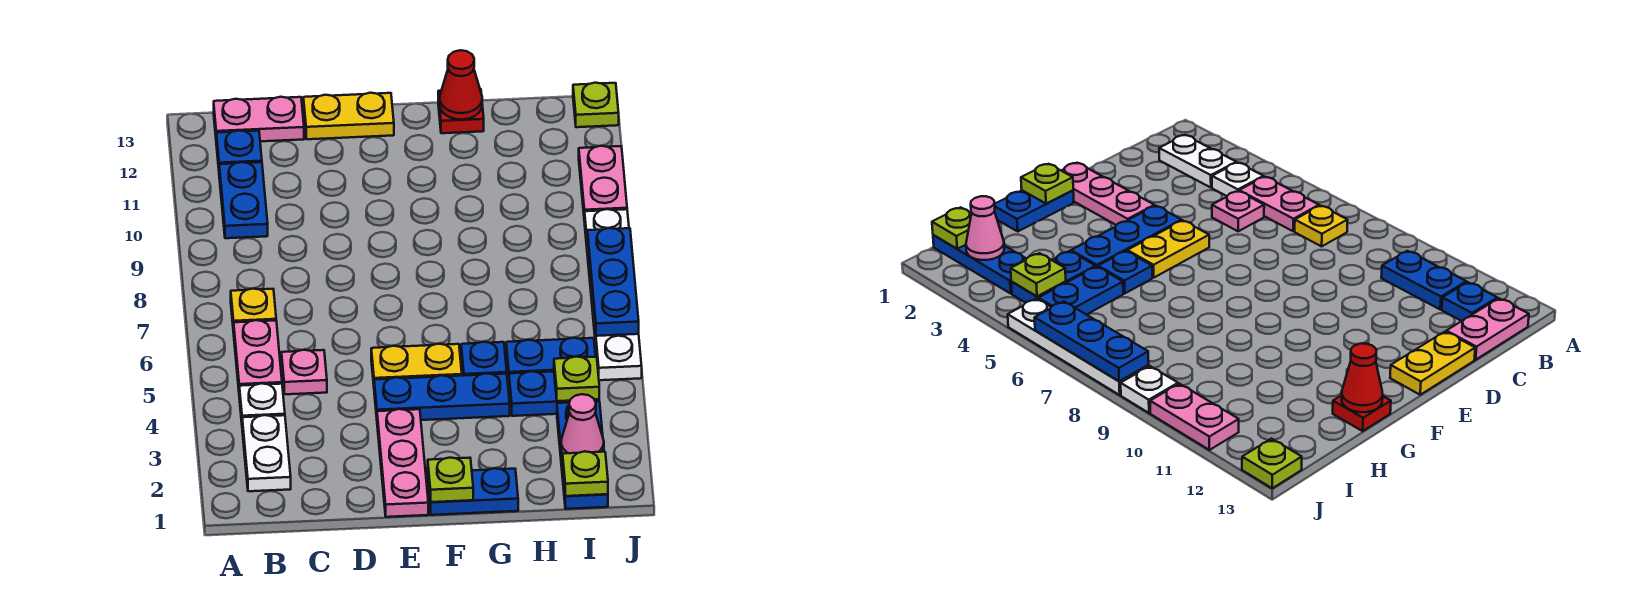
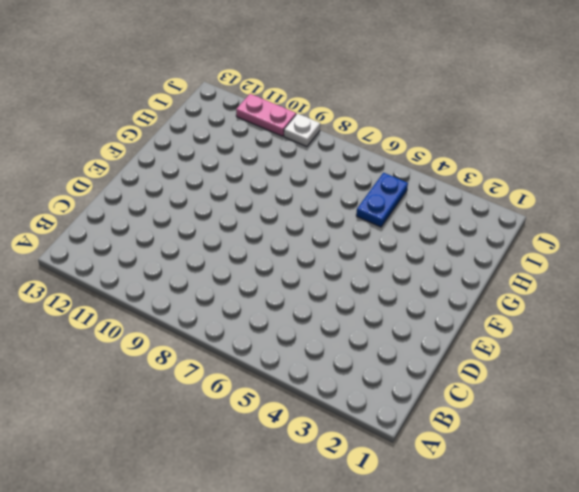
none -> white plate B2:B3 level 1
none -> white plate B4 level 1
none -> pink plate B5:B6 level 1

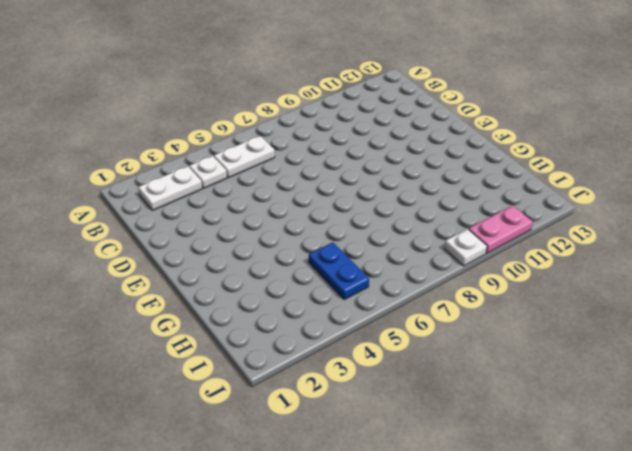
white plate B5:B6 level 1 -> pink plate B5:B6 level 1
none -> yellow plate B7 level 1
none -> blue plate B10:B11 level 1
none -> blue plate B12 level 1

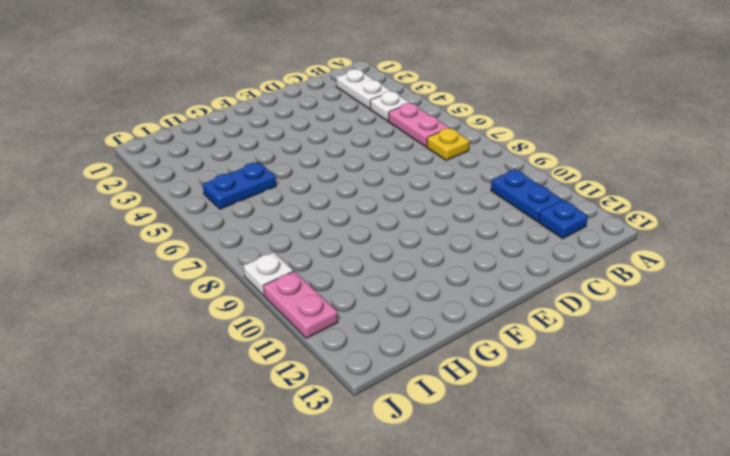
none -> pink plate B13:C13 level 1
none -> pink plate C5 level 1
none -> yellow plate D13:E13 level 1

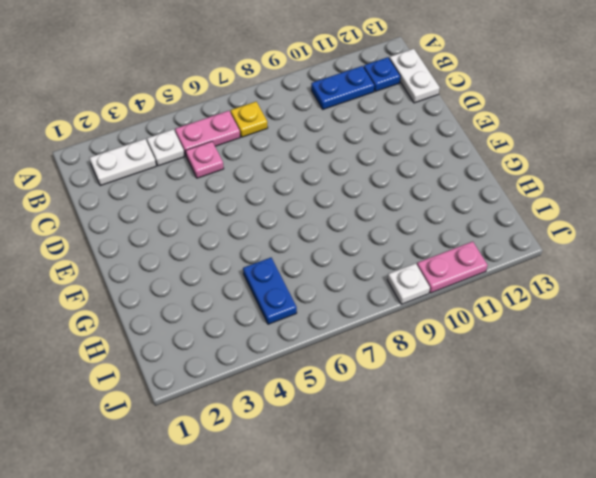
white plate B13:C13 level 1 -> pink plate B13:C13 level 1
none -> yellow plate D13:E13 level 1
none -> pink plate E1:E3 level 1
none -> blue plate E4:G4 level 1

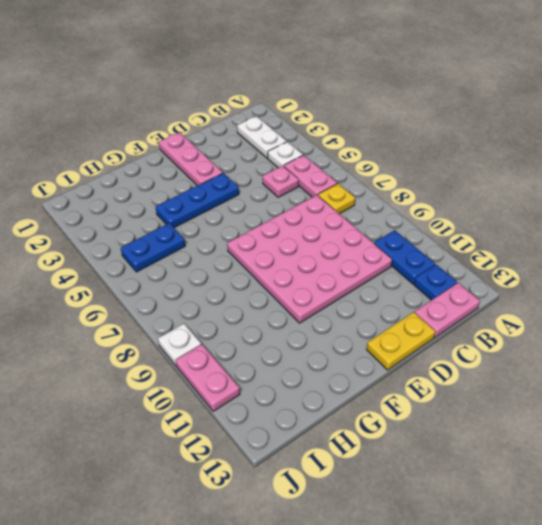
pink plate C7:F10 level 1 -> none
none -> yellow plate E5:F5 level 1
none -> blue plate F1:G1 level 1
none -> blue plate G5 level 1

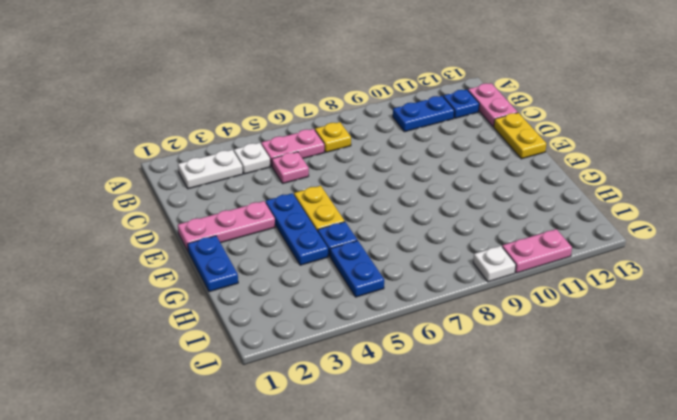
none -> red plate G13 level 1
none -> blue plate H4:I4 level 1
none -> blue plate I1:I3 level 1

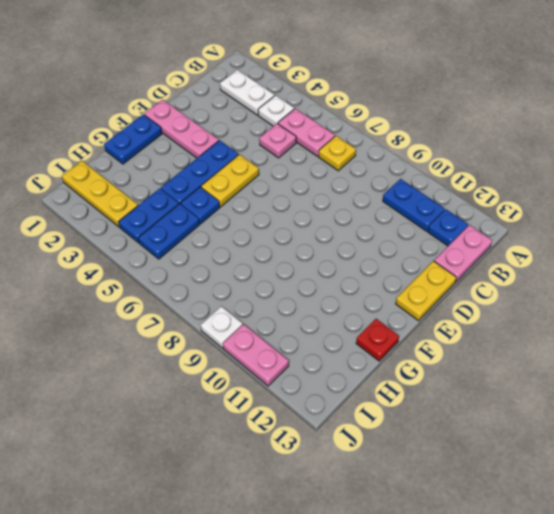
yellow plate I1:I3 level 1 -> blue plate I1:I3 level 1
none -> white plate J5:J8 level 1
none -> lime plate J13 level 1
none -> lime plate F1 level 2

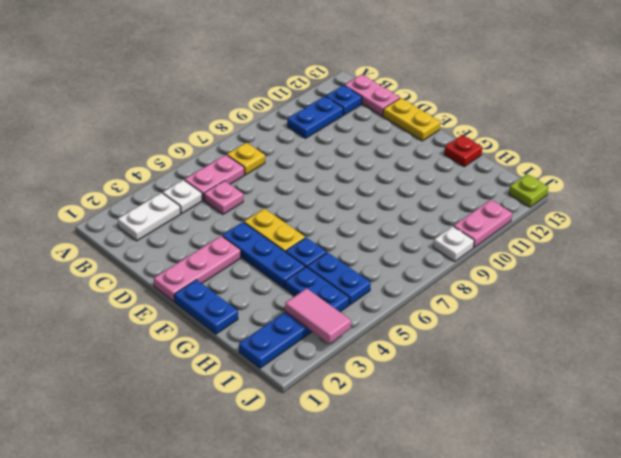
pink tile I3:J3 level 2 -> none
none -> white plate J5:J8 level 1
none -> lime plate F1 level 2
none -> red cone G13 level 2

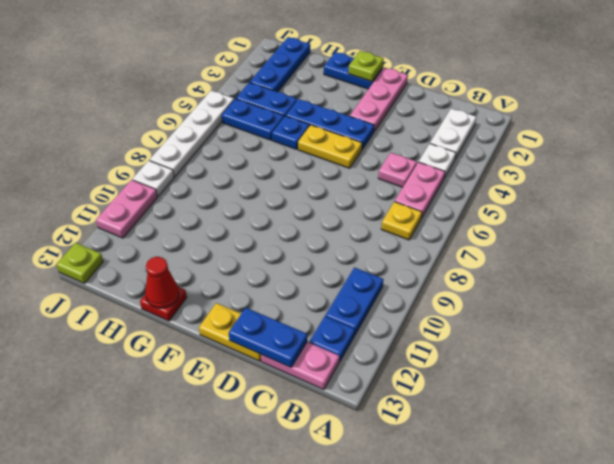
blue plate C13:D13 level 2 -> none
none -> lime plate I1 level 2
none -> pink cone I2 level 2
none -> lime plate I4 level 2

